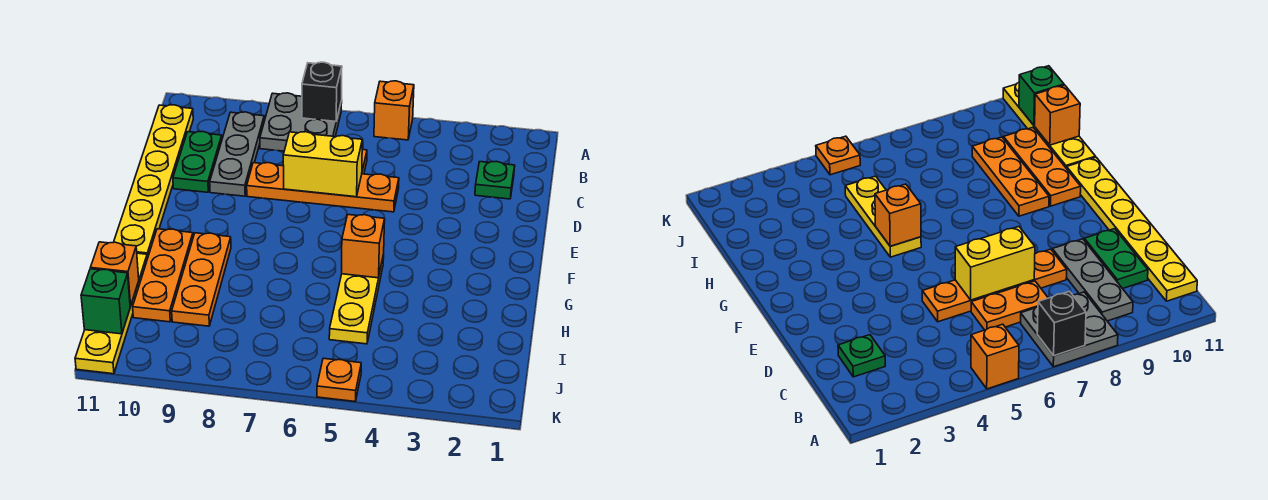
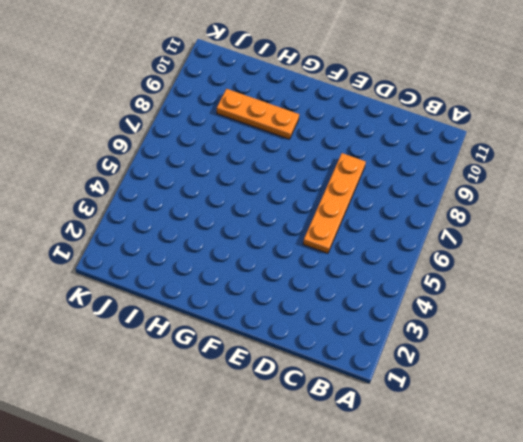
none -> orange brick A5 level 1
none -> grey plate A7:B8 level 1
none -> grey plate B9:D9 level 1

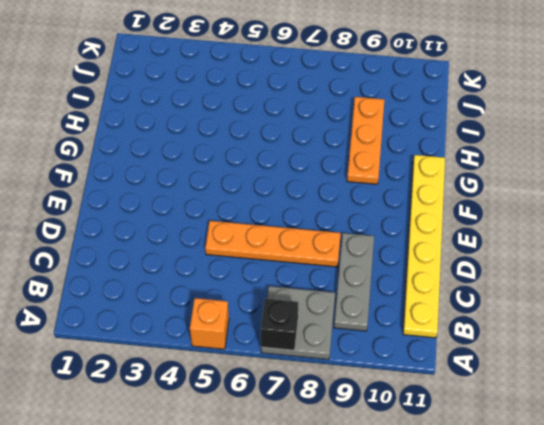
none -> green plate C2 level 1
none -> orange plate C6:C7 level 1
none -> green plate C10:D10 level 1

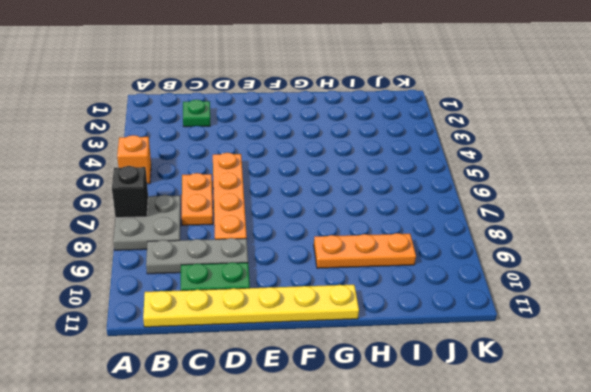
none -> yellow plate G5:I5 level 1
none -> orange plate G10:I10 level 1
none -> yellow plate H11:K11 level 1

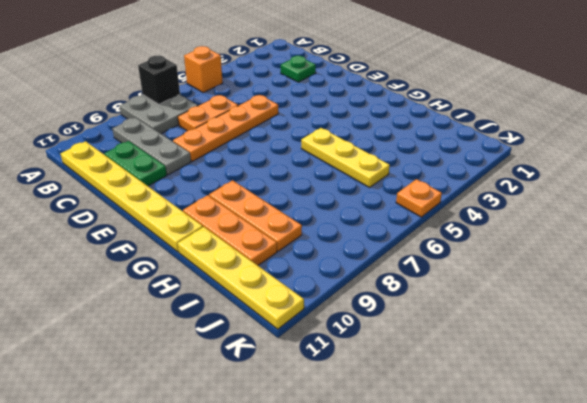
none -> yellow brick D6:D7 level 2
none -> orange brick G5 level 2
none -> orange brick I11 level 2

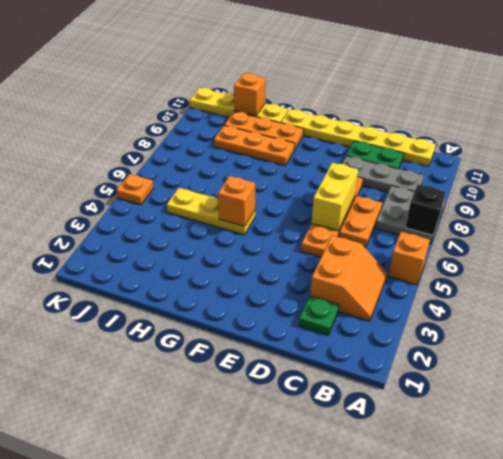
orange slope B3:C4 level 1 top C -> none
none -> green brick J11 level 2

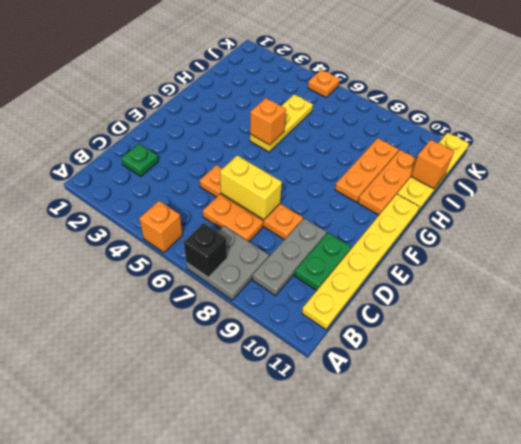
none -> green brick J11 level 2

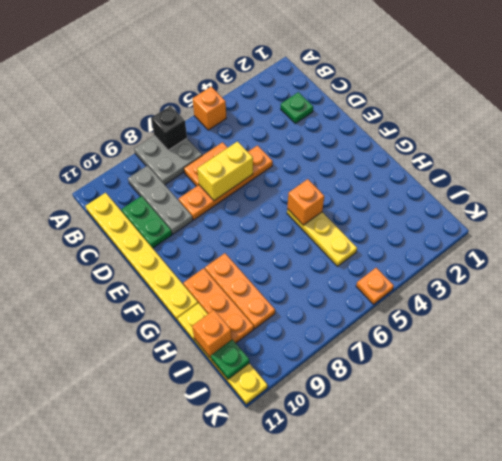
green plate J11 level 2 -> green brick J11 level 2

